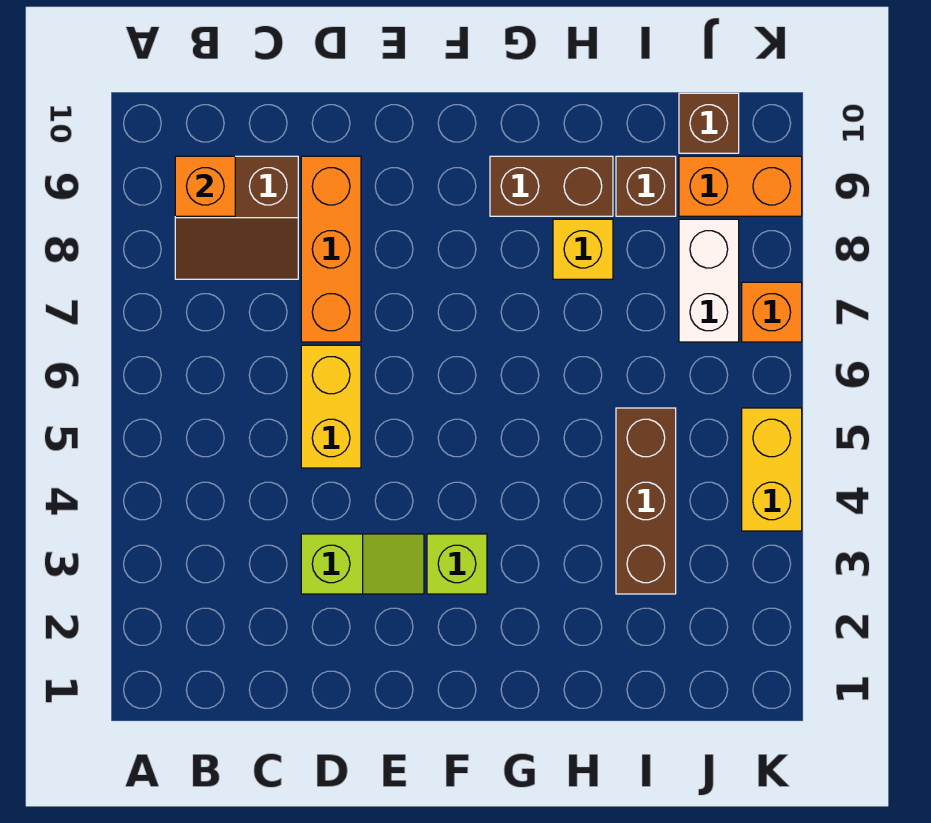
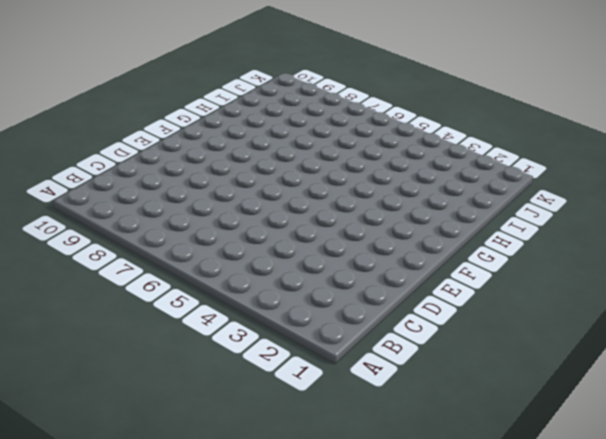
none -> brown slope B8:C9 level 1 top 9
none -> lime slope D3:E3 level 1 top D
none -> yellow brick D5:D6 level 1

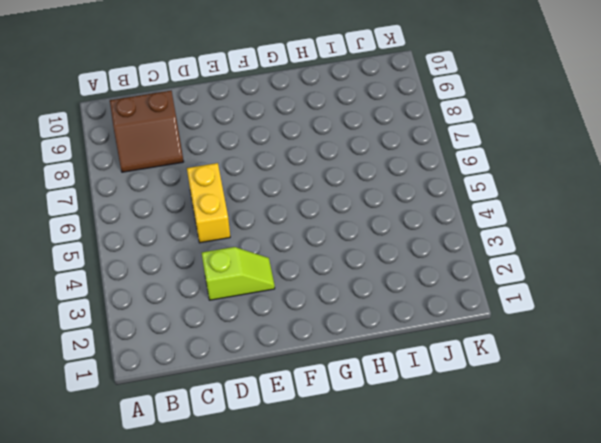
none -> orange brick D7:D9 level 1
none -> lime brick F3 level 1
none -> brown brick G9:H9 level 1

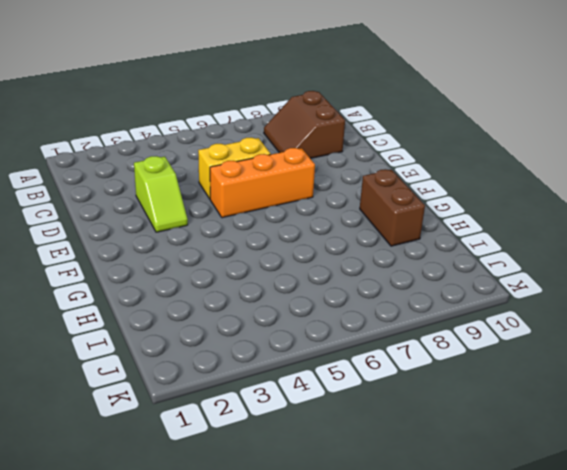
orange brick E5:E7 level 1 -> orange brick D7:D9 level 1
none -> lime brick F3 level 1
none -> yellow brick H8 level 1
none -> brown brick I3:I5 level 1

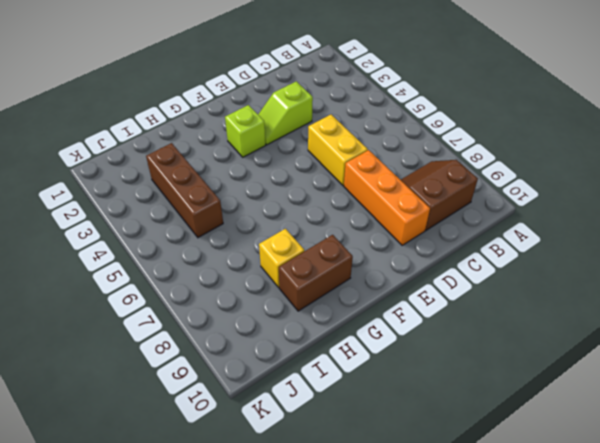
none -> brown brick I9 level 1
none -> white brick J7:J8 level 1
none -> orange brick J9:K9 level 1

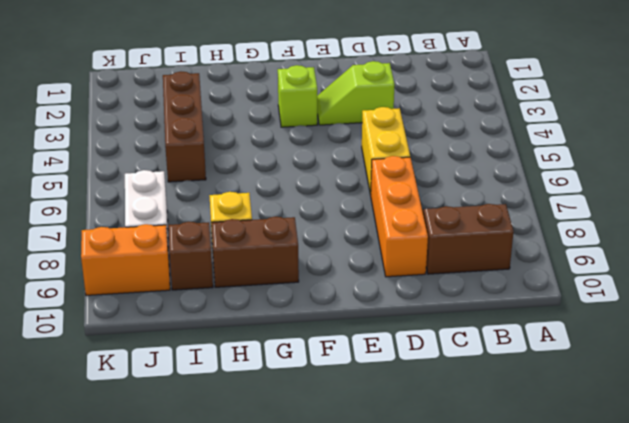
none -> brown brick J10 level 1
none -> yellow brick K4:K5 level 1
none -> orange brick K7 level 1

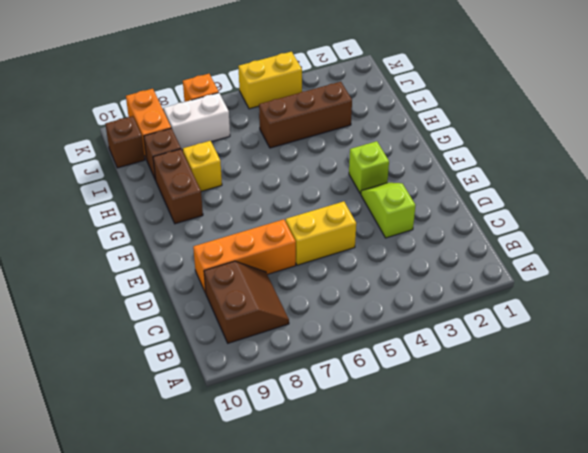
none -> orange brick B9 level 2

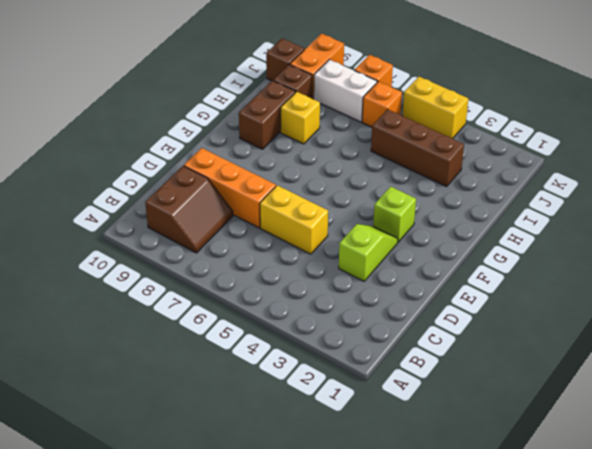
orange brick J6 level 1 -> orange brick B9 level 2

